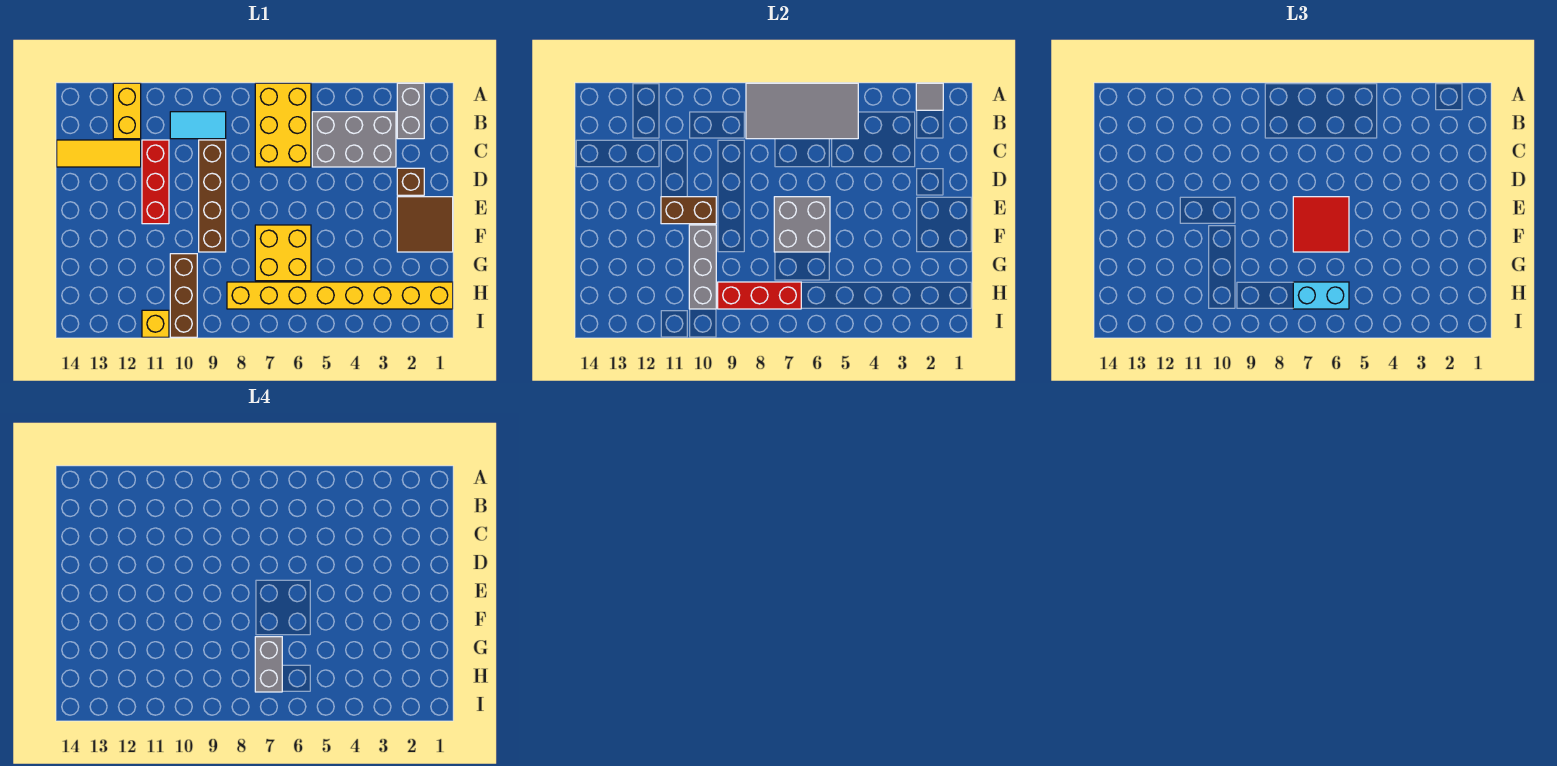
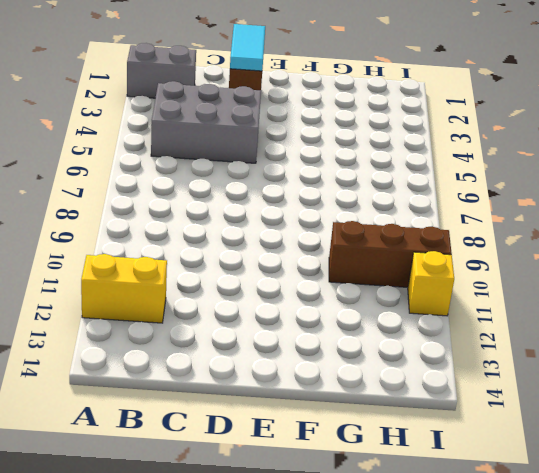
grey brick B4:D5 level 1 -> grey brick B3:C5 level 1
cyan tile D1:D2 level 2 -> cyan tile B9:B10 level 1
none -> yellow brick A6:C7 level 1
none -> brown brick C9:F9 level 1
none -> red brick C11:E11 level 1

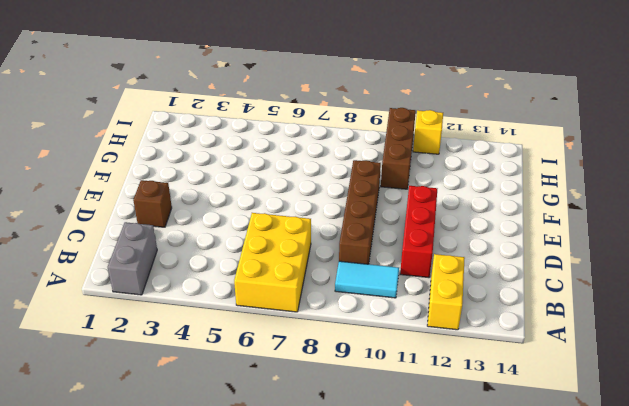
none -> grey brick B3:C5 level 1
none -> yellow tile C12:C14 level 1
none -> brown tile E1:F2 level 1

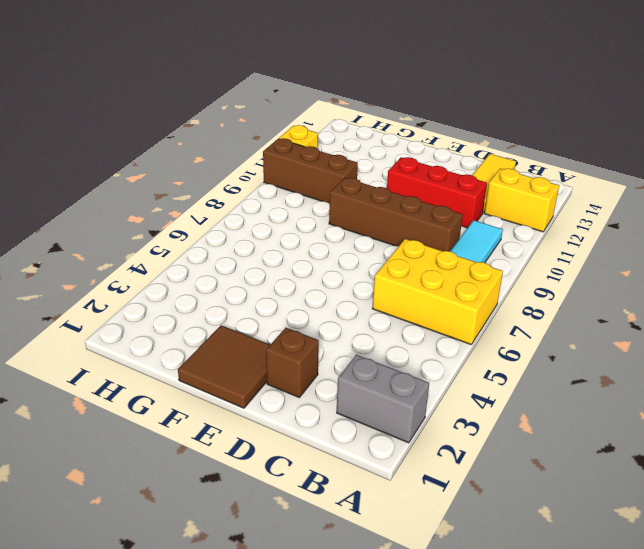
none -> grey brick B3:C5 level 1
none -> yellow brick F6:G7 level 1
none -> yellow brick H1:H8 level 1

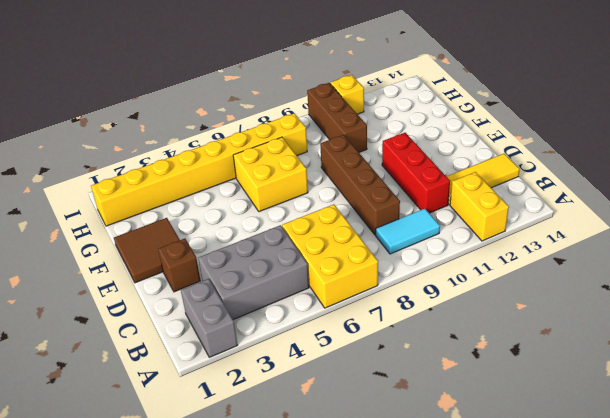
none -> grey tile A2 level 2
none -> grey tile A5:B8 level 2
none -> grey brick E6:F7 level 2

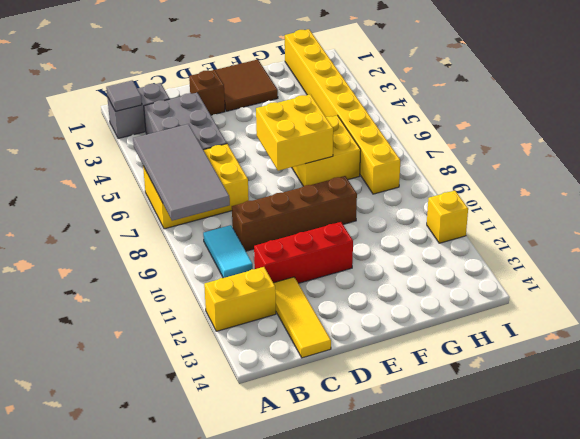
yellow brick E6:F7 level 2 -> grey brick E6:F7 level 2
none -> brown brick G10:I10 level 1
none -> brown brick E10:E11 level 2
none -> grey brick F10:H10 level 2

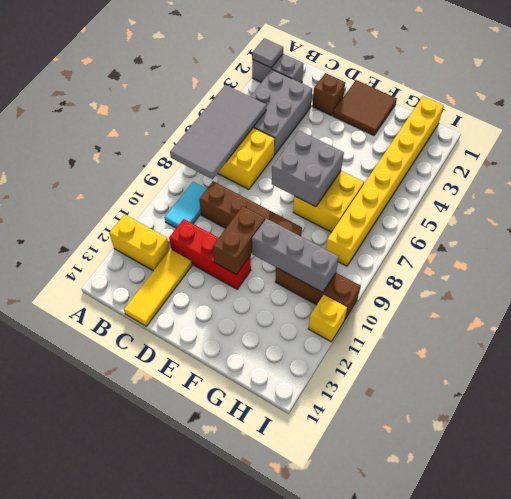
none -> red brick H7:H9 level 2
none -> red tile E6:F7 level 3
none -> cyan brick H6:H7 level 3

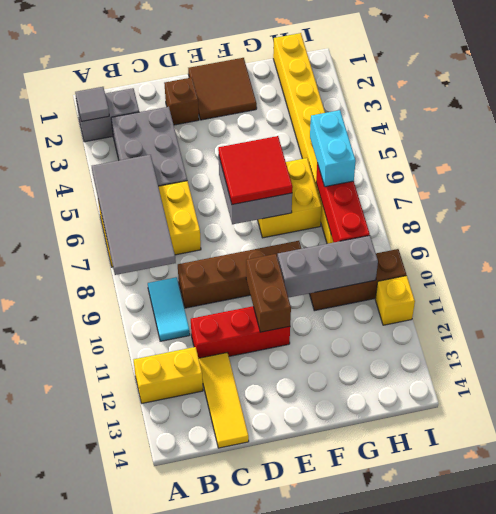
none -> grey brick G7:H7 level 4

